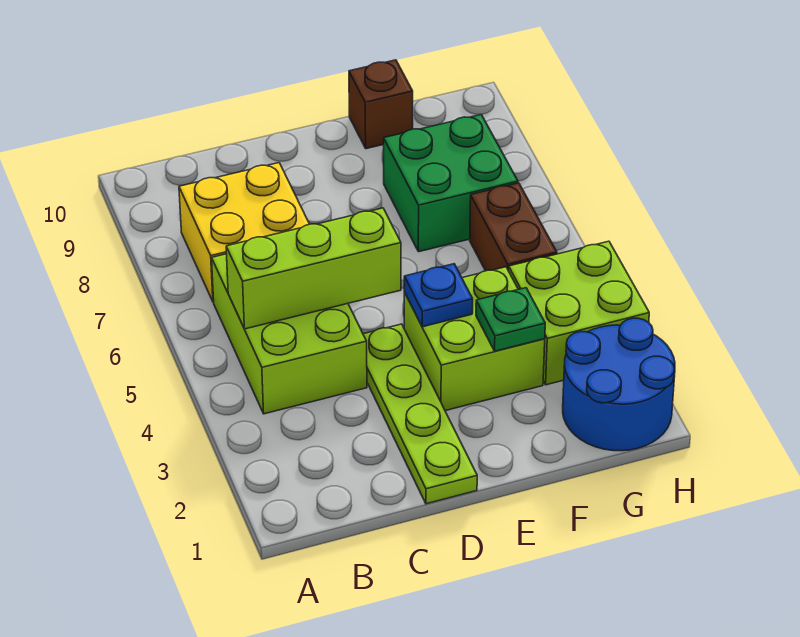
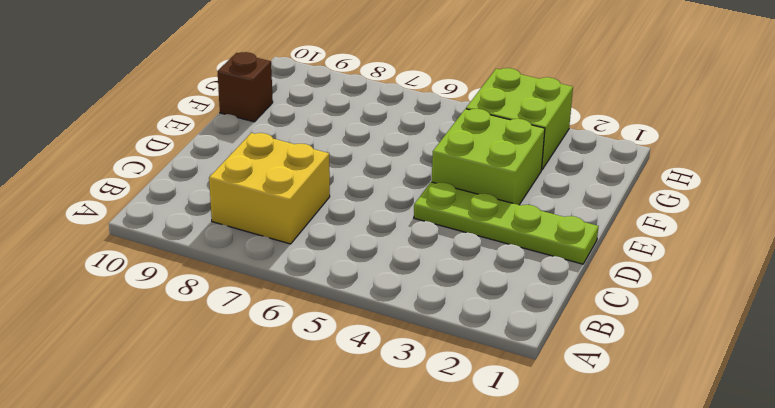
none -> lime brick B4:C6 level 1
none -> green brick F7:G8 level 1
none -> blue round brick G1:H2 level 1

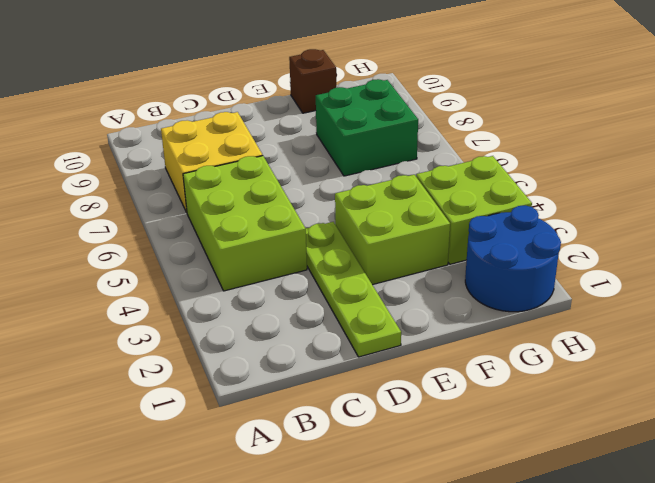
none -> brown brick G5:G6 level 1
none -> lime brick B5:D5 level 2
none -> blue plate E4 level 2

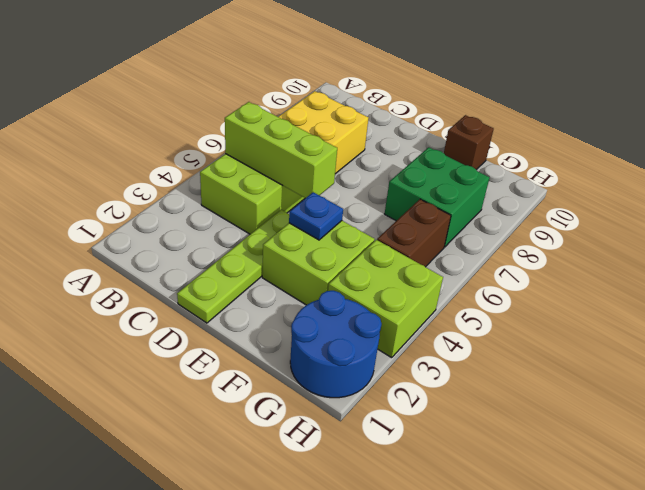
none -> green plate F3 level 2

